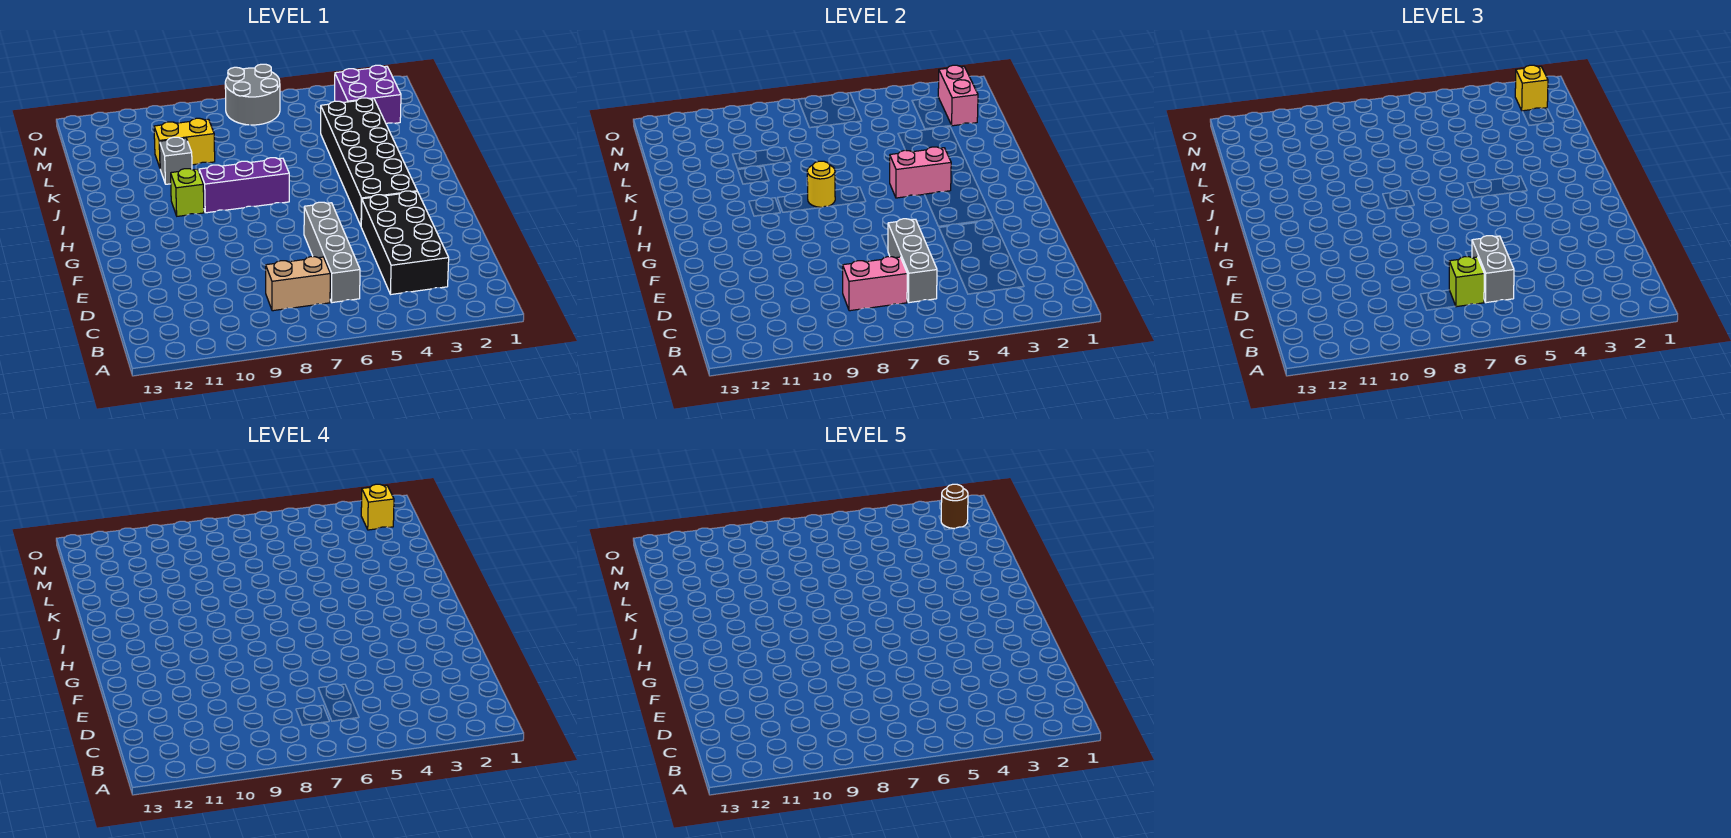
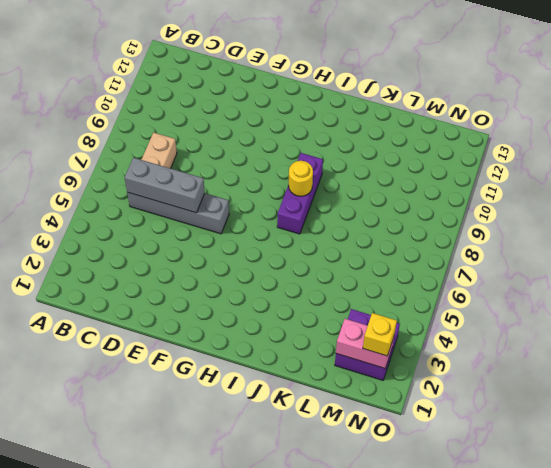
none -> black brick C3:F4 level 1
none -> black brick G3:L4 level 1
none -> lime brick I10 level 1

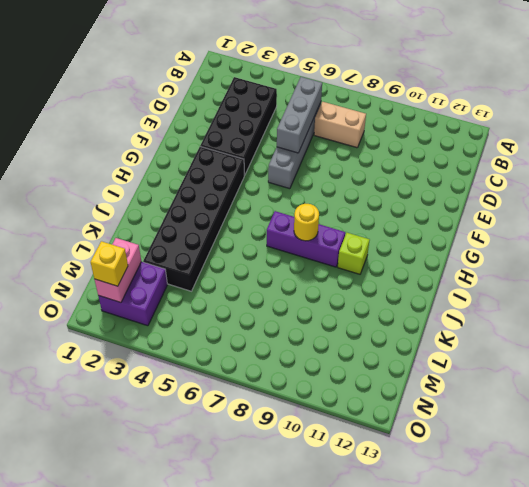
none -> grey brick K10 level 1
none -> yellow brick L9:L10 level 1
none -> grey round brick N6:O7 level 1

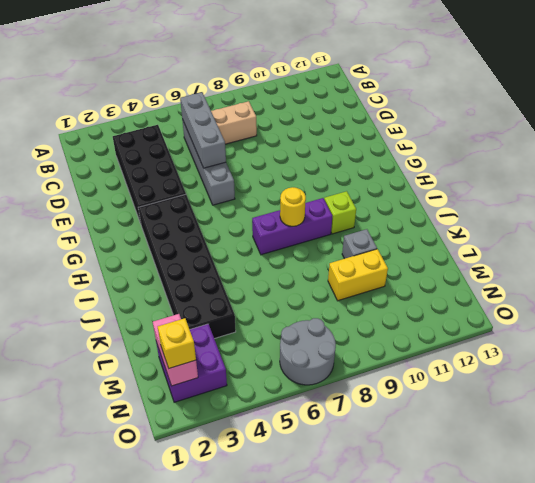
none -> pink brick C7:C8 level 2
none -> pink brick I4:I5 level 2
none -> grey brick C6:D6 level 3

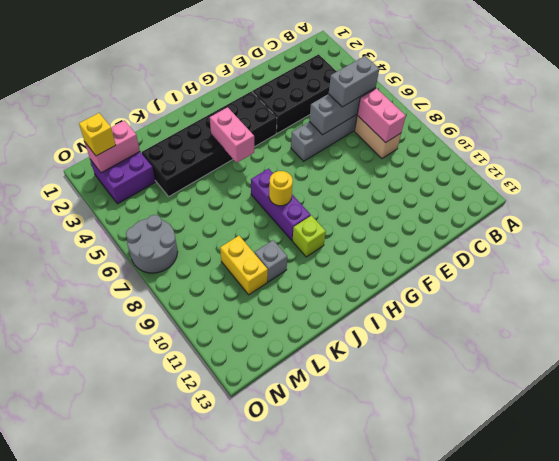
none -> lime brick C7 level 3
none -> yellow brick N2 level 4
none -> brown round brick N2 level 5

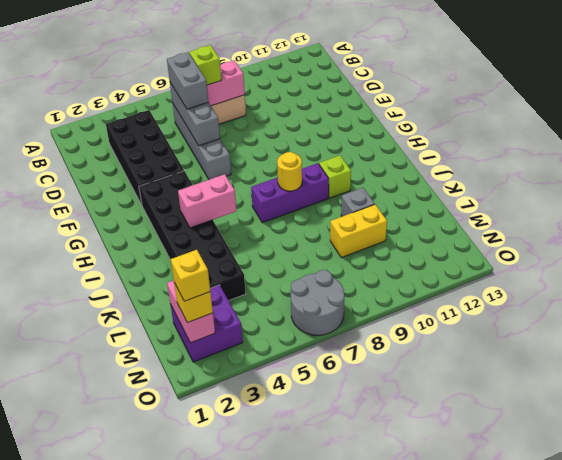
none -> brown round brick N2 level 5

